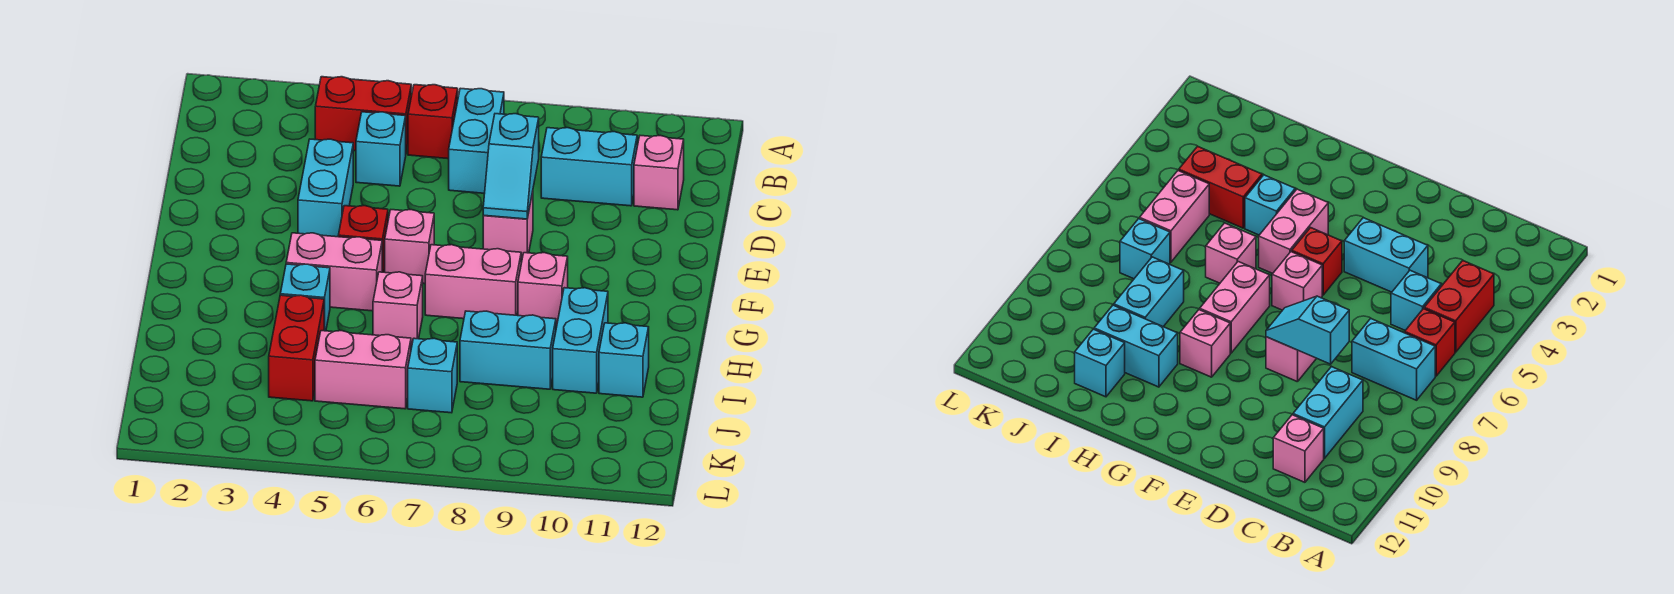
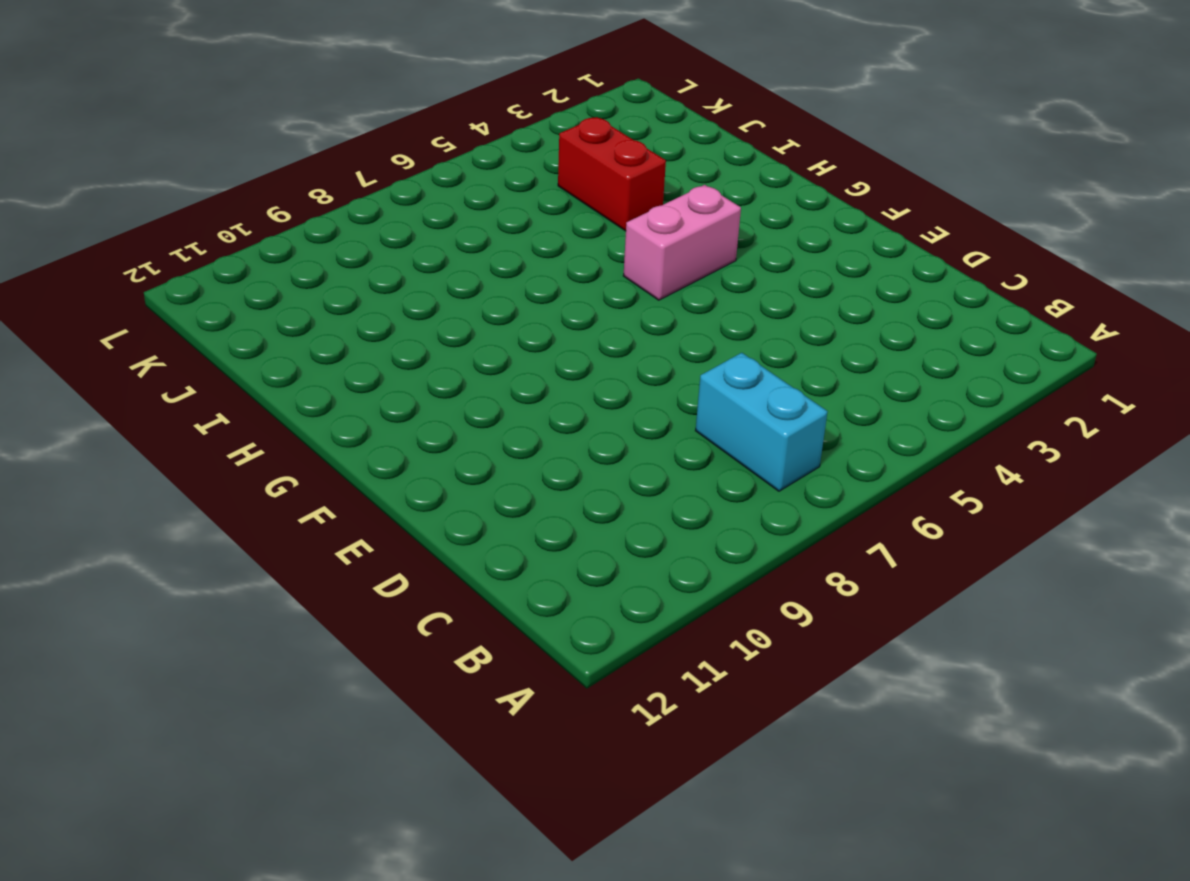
none -> red brick B4:B5 level 1
none -> red brick B6 level 1
none -> cyan brick C5 level 1

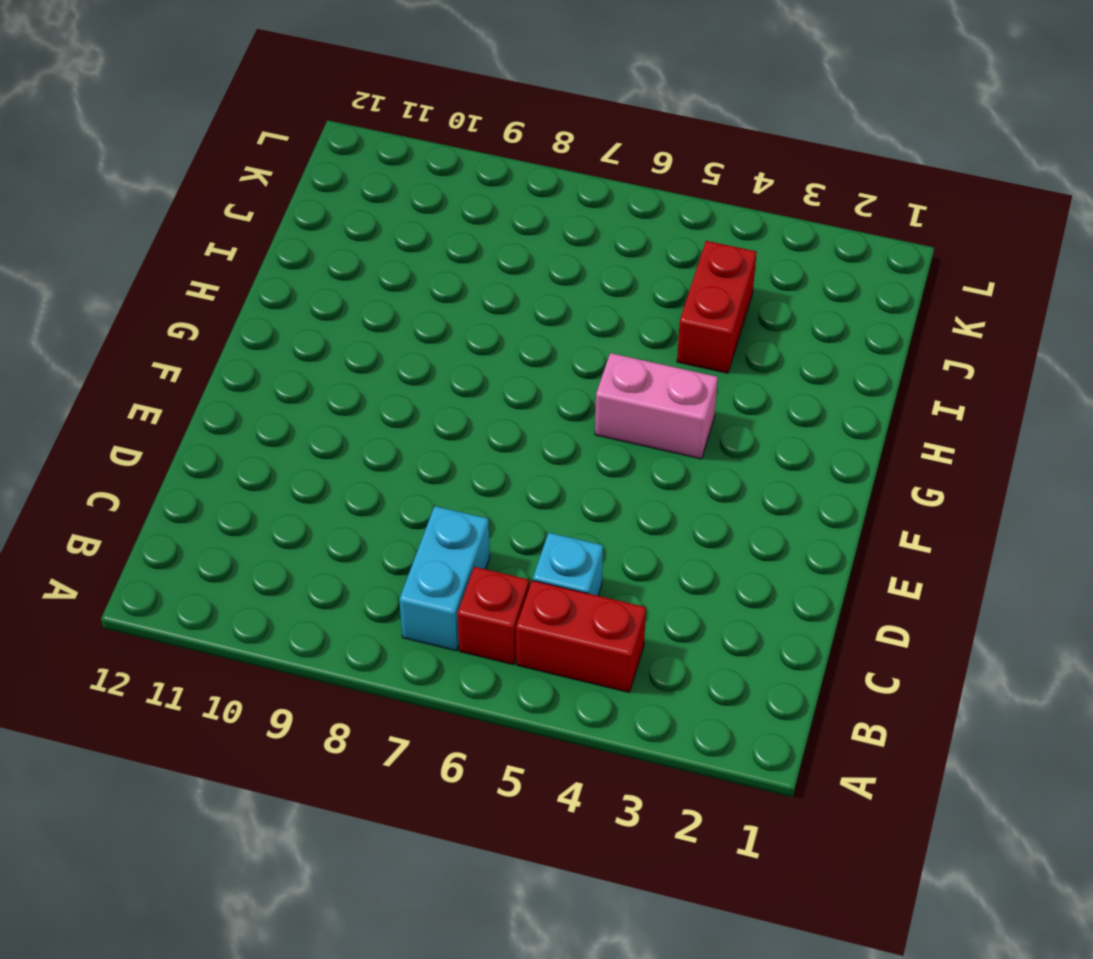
none -> cyan brick C9:C10 level 1
none -> pink brick C11 level 1
none -> cyan brick D4:E4 level 1

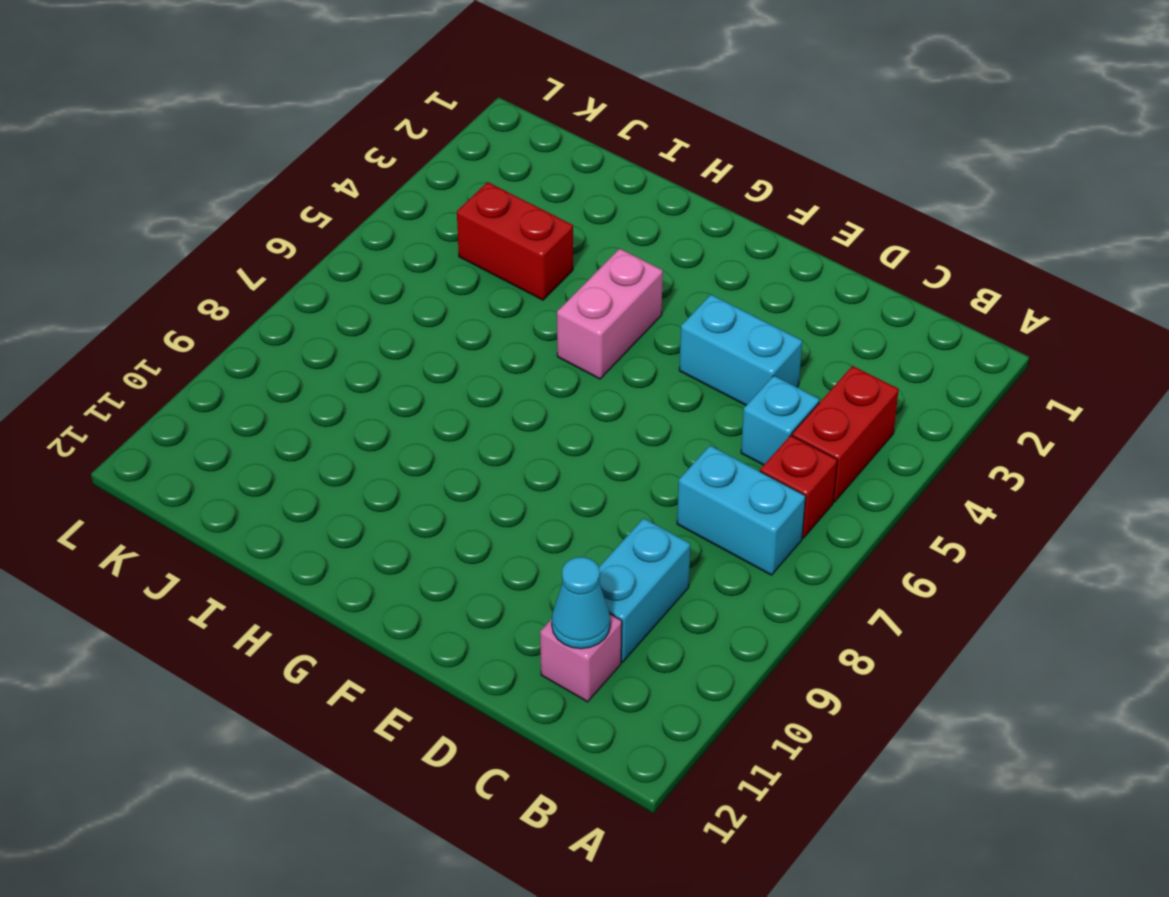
cyan cone C11 level 2 -> none
none -> pink brick E8 level 1
none -> red brick F5 level 1
none -> pink brick F6 level 1

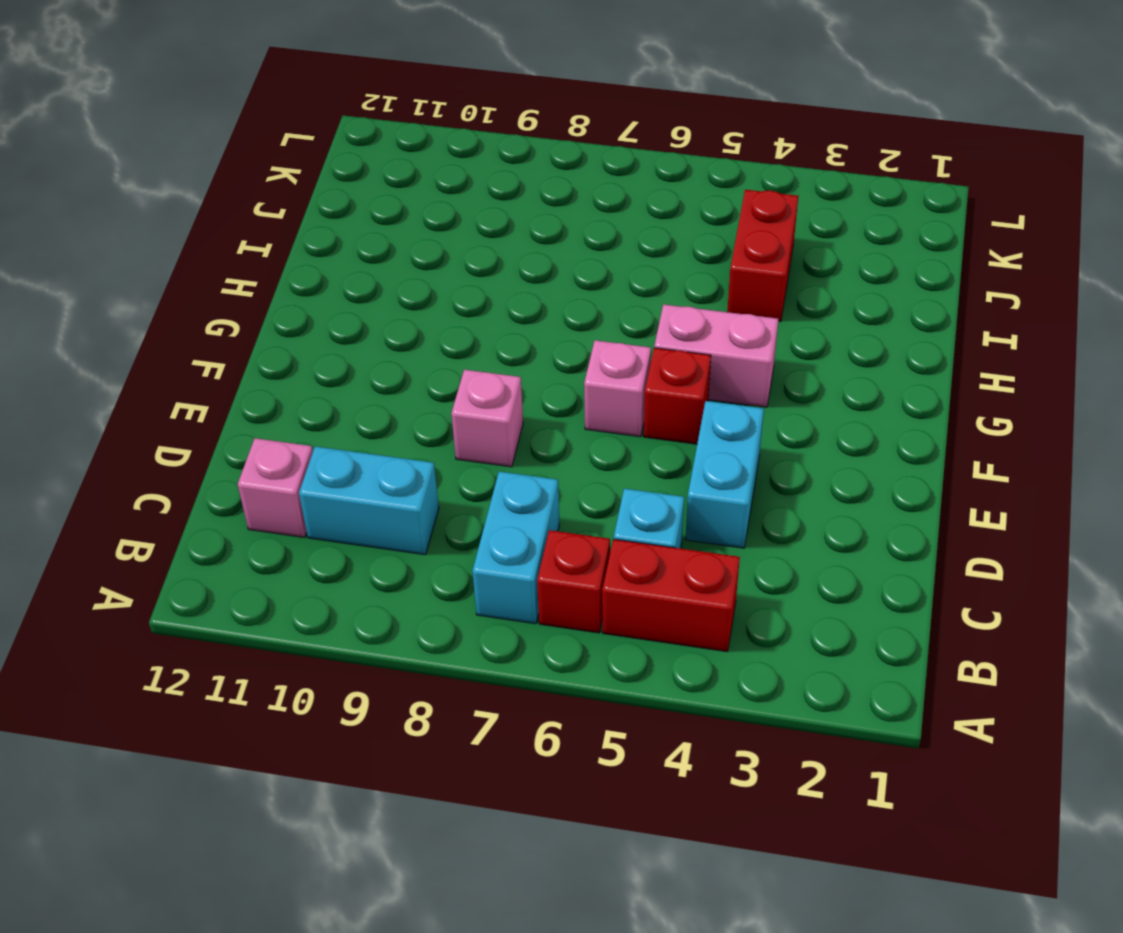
none -> pink brick G7:G8 level 1
none -> pink brick G9 level 1
none -> cyan brick H4 level 1

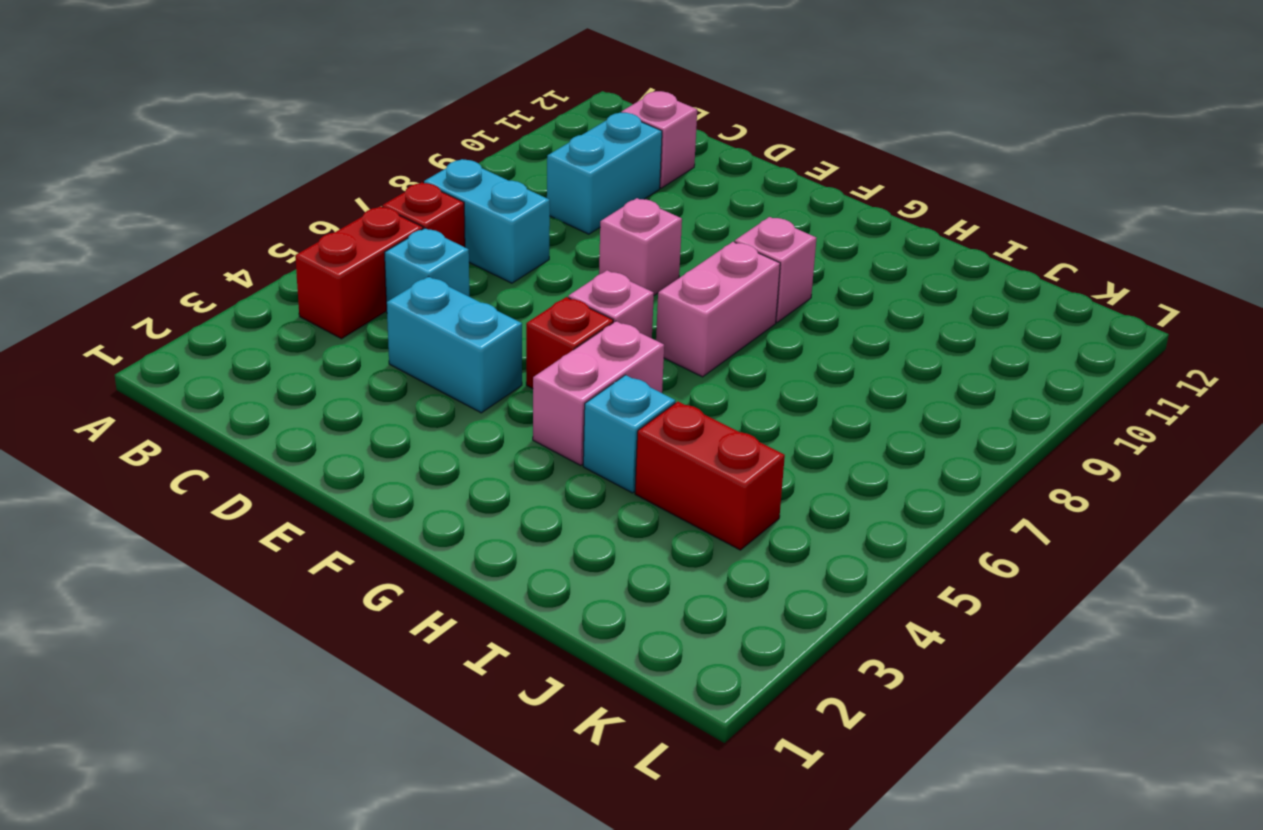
none -> pink brick H6 level 1
none -> cyan brick H10:I10 level 1
none -> cyan brick I8:I9 level 1

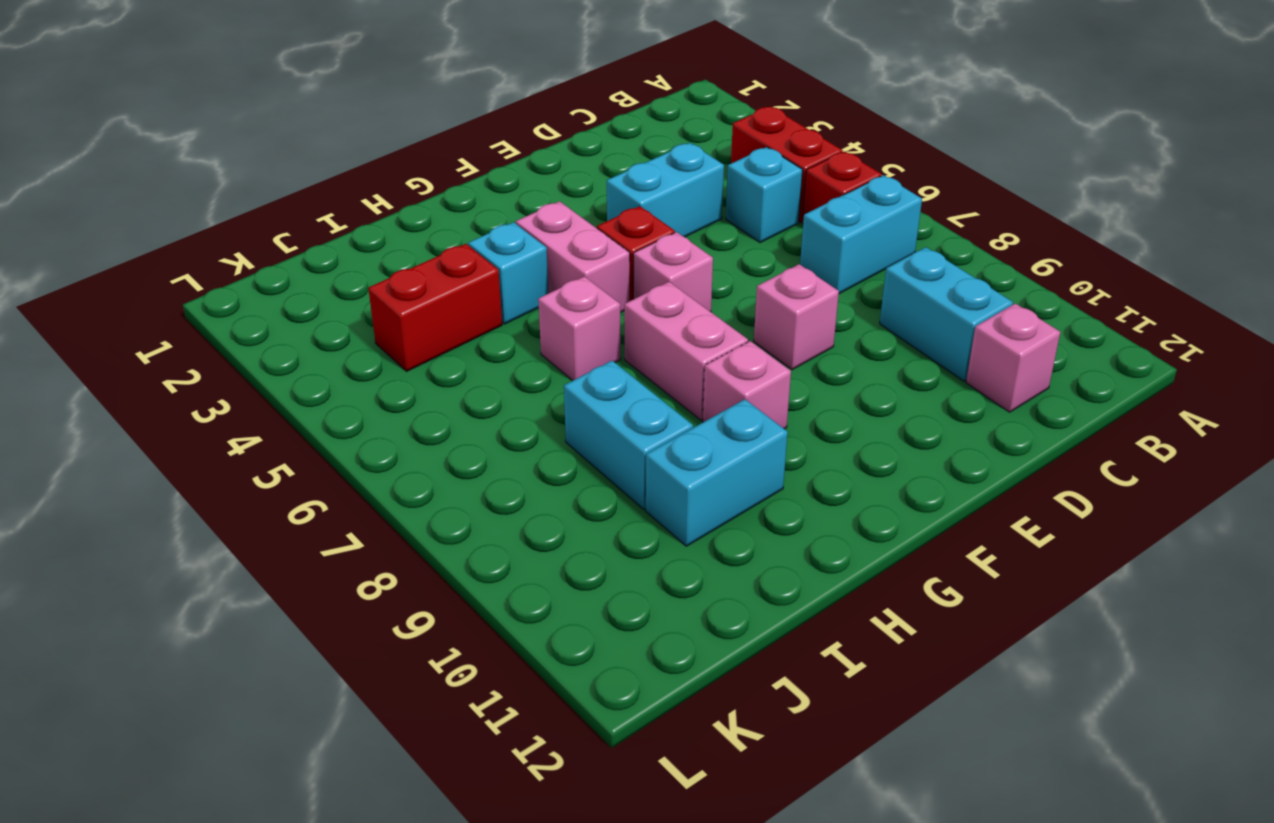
none -> cyan brick I11 level 1
none -> pink brick J5:J6 level 1
none -> cyan brick J7 level 1

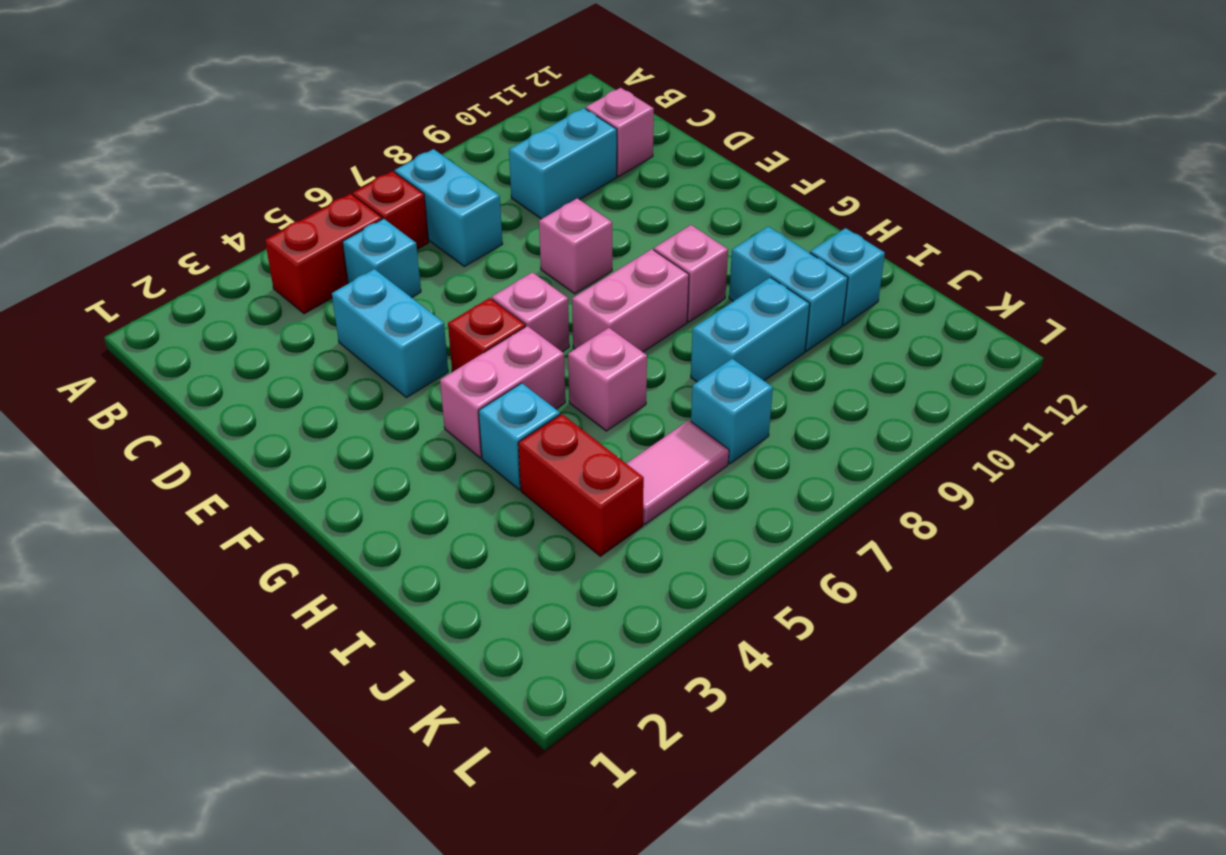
pink tile J5:J6 level 1 -> pink brick J5:J6 level 1
none -> cyan slope D8:E8 level 2 top D

